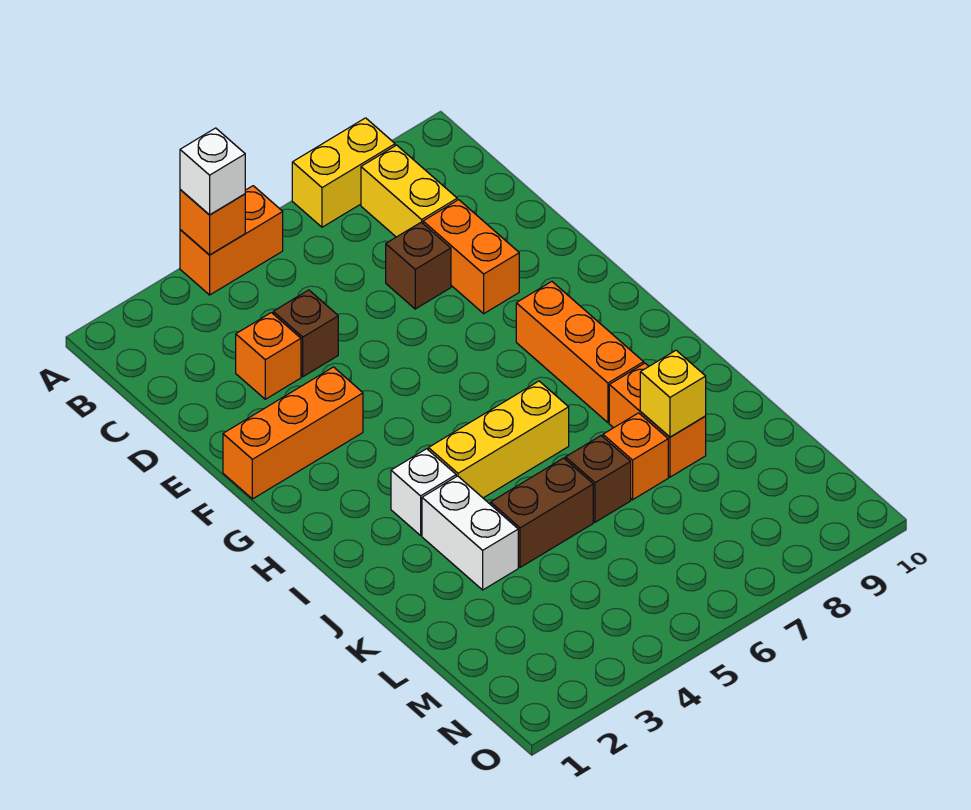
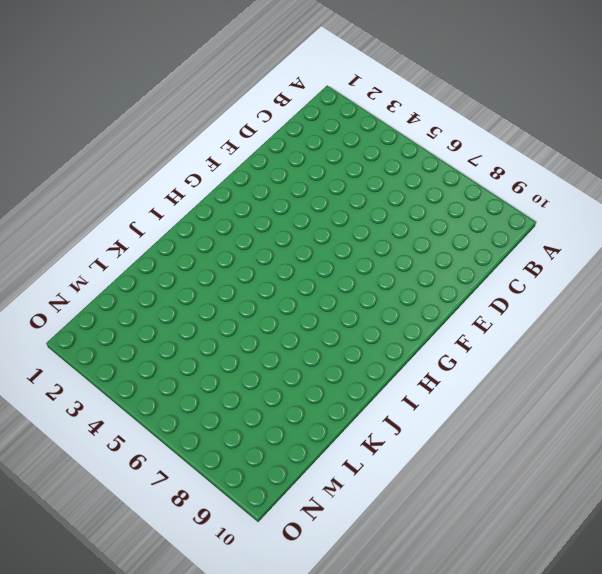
none -> orange brick A4:A5 level 1
none -> yellow brick A7:A8 level 1
none -> yellow brick B8:C8 level 1

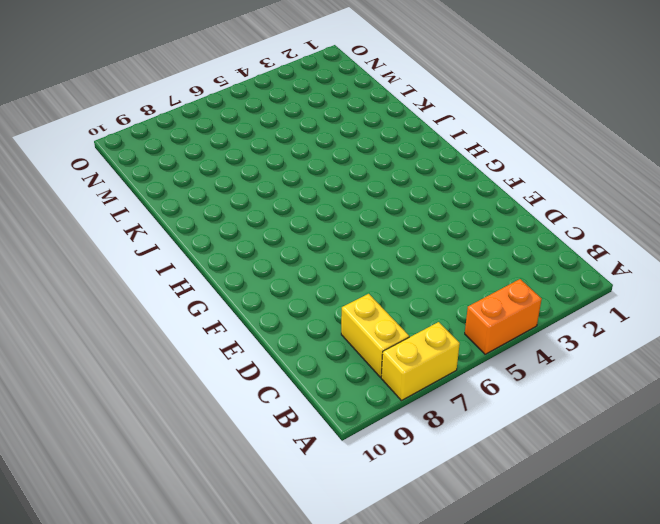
none -> orange brick D3 level 1
none -> brown brick D4 level 1
none -> brown brick D7 level 1

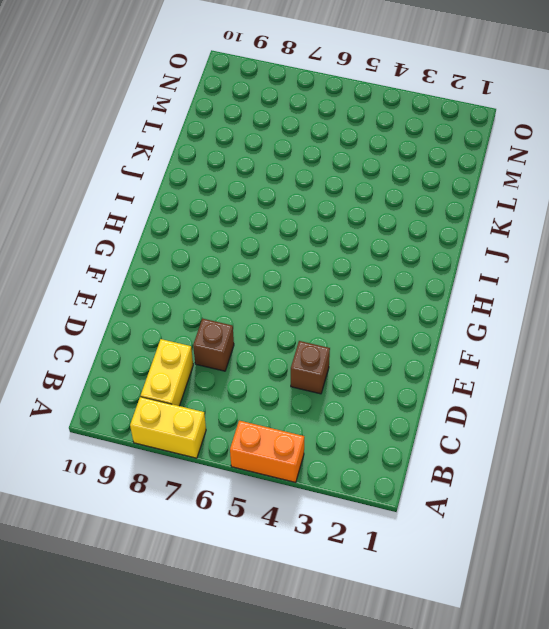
none -> orange brick D3 level 1
none -> orange brick D8:E8 level 1
none -> orange brick F1:F3 level 1

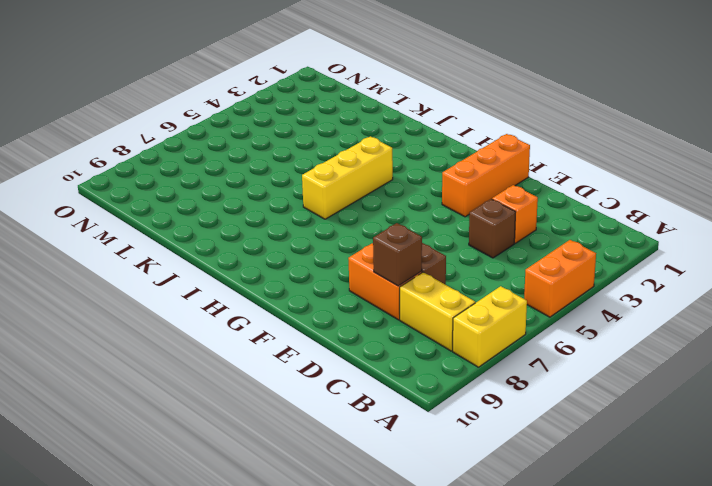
brown brick D8 level 2 -> brown brick K6 level 1
none -> orange brick G8:I8 level 1
none -> white brick I3 level 1
none -> white brick J3:K3 level 1

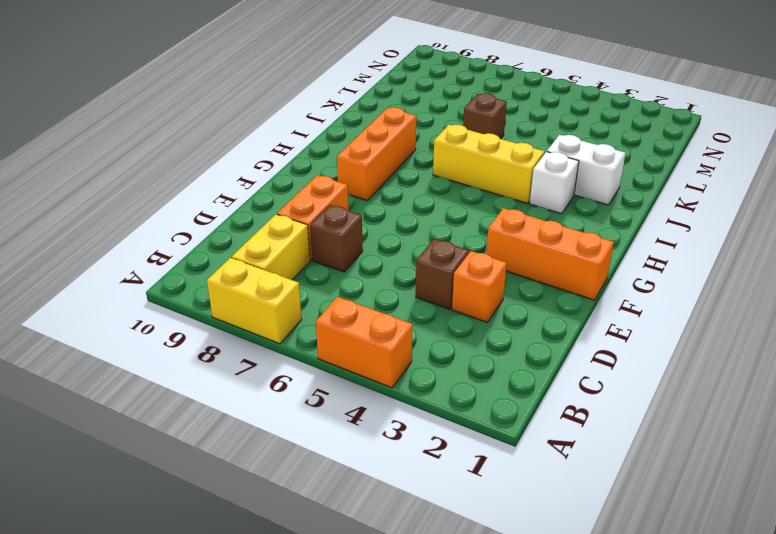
white brick J2:J3 level 1 -> white brick J3:K3 level 1
none -> orange brick J8:K8 level 1
none -> brown brick K4:K5 level 1
none -> orange brick K7 level 1

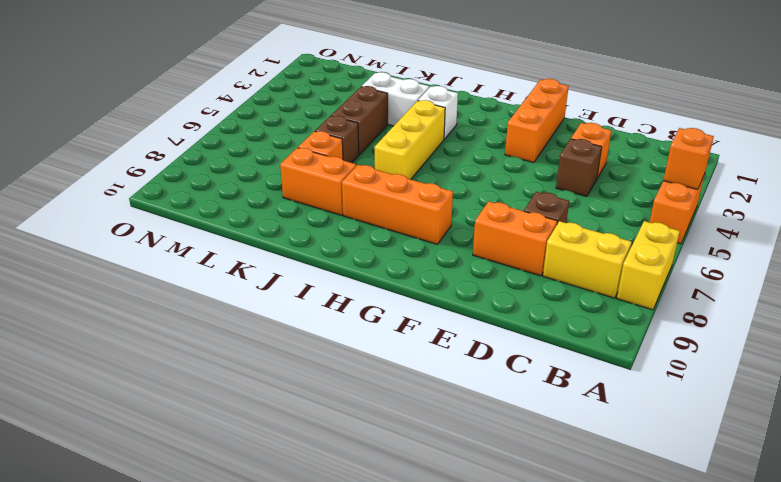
none -> yellow brick K8 level 2
none -> white brick A4 level 3

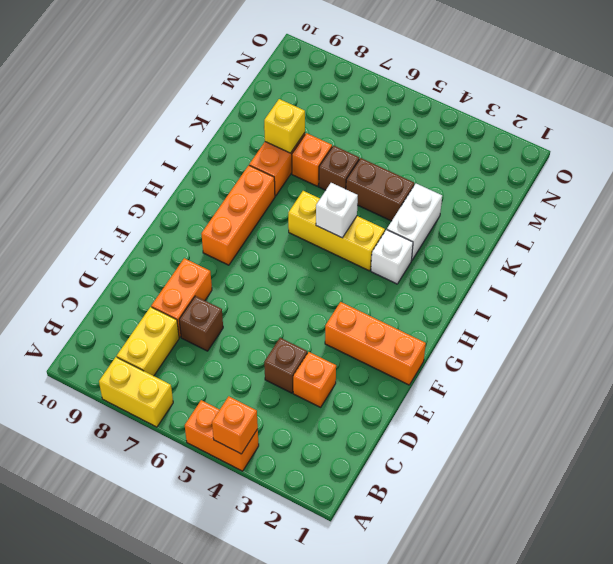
white brick I5 level 2 -> white brick A4 level 3

